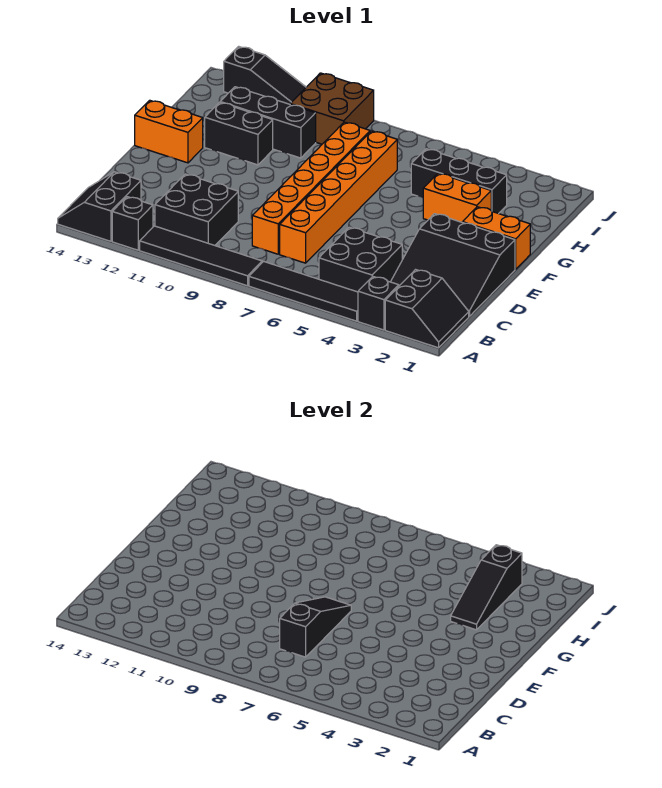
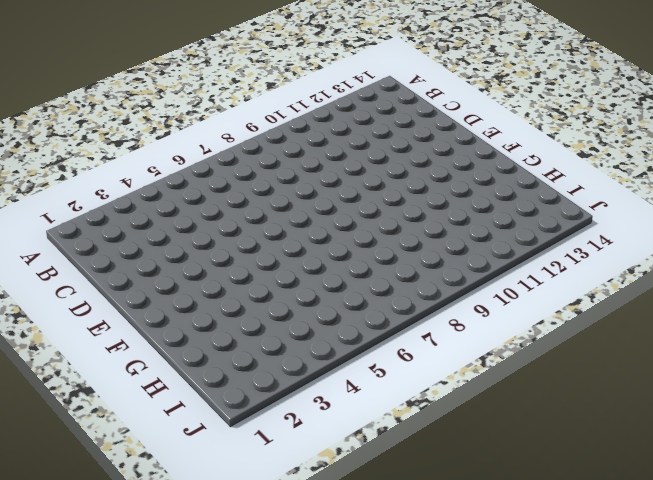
none -> black slope A1:B2 level 1 top 2
none -> black brick A3 level 1
none -> black tile A4:A7 level 1

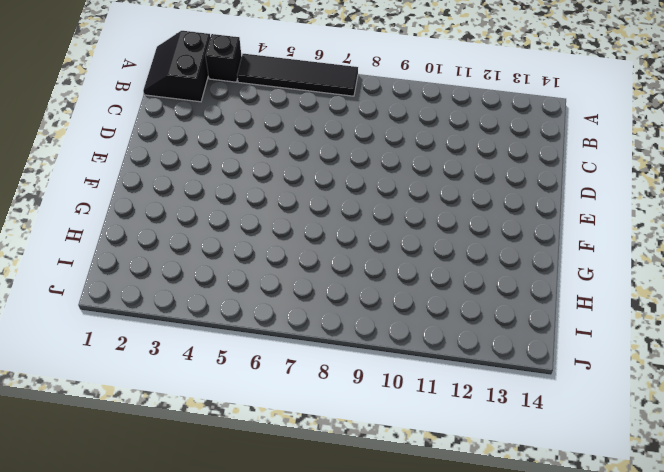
none -> black tile A8:A11 level 1
none -> black brick A12 level 1
none -> black slope A13:B14 level 1 top 13

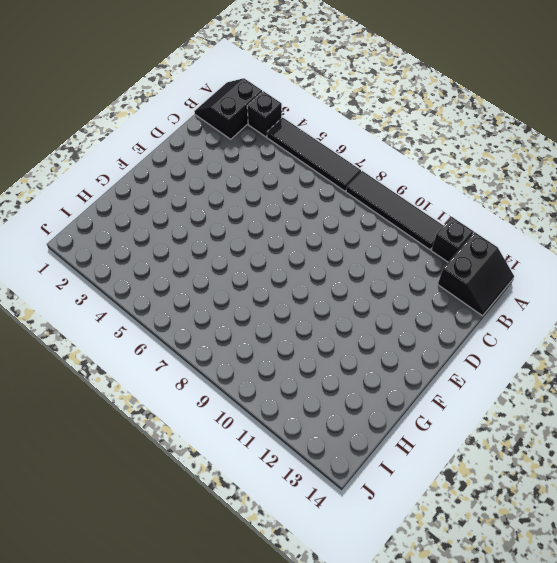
none -> black brick B4:C5 level 1
none -> black brick B10:C11 level 1
none -> black slope C1:E3 level 1 top E

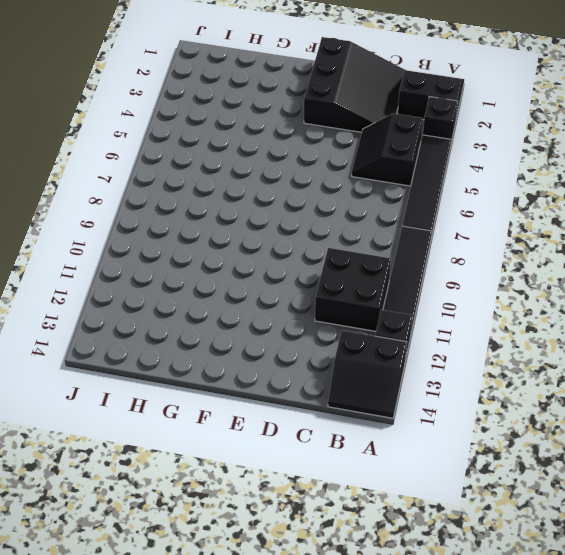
black slope B4:C5 level 1 top B -> black brick B4:C5 level 1
none -> orange brick C7:H7 level 1
none -> orange brick C8:H8 level 1
none -> orange brick F1:F2 level 1

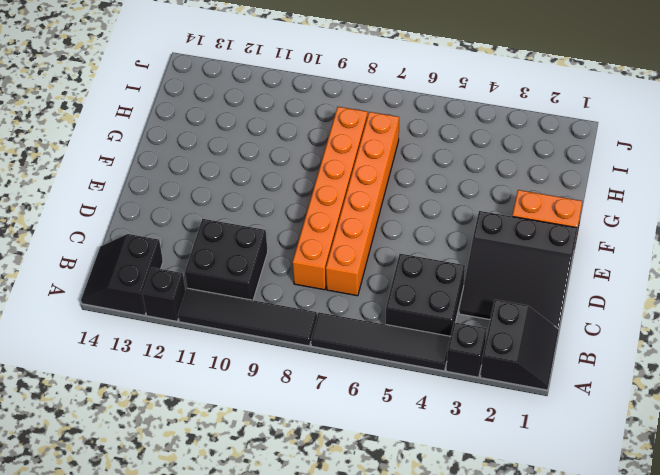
none -> orange brick F13:F14 level 1
none -> orange brick G3:G4 level 1
none -> black brick G11:G12 level 1

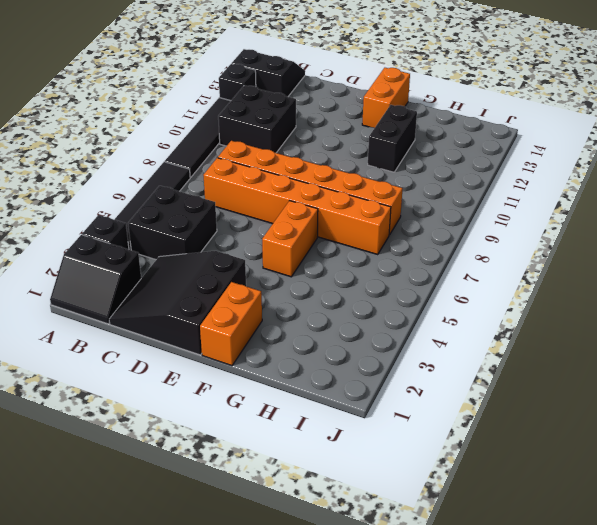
orange brick F5:F6 level 1 -> orange brick G3:G4 level 1
none -> black brick H3:H5 level 1
none -> black brick H10:H12 level 1
none -> brown brick I9:J10 level 1

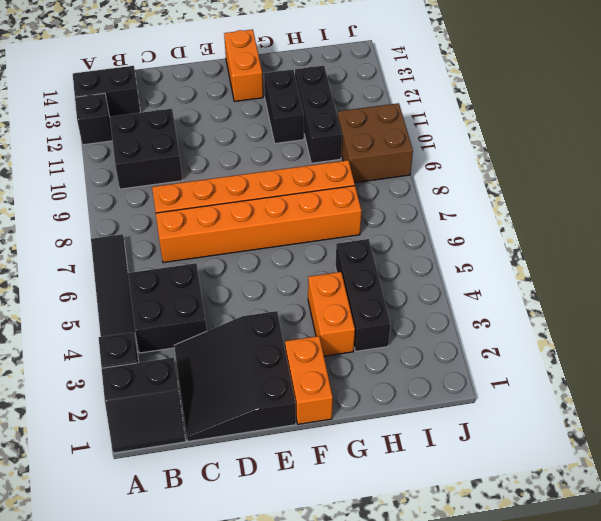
none -> black tile A8:A11 level 1
none -> black slope J11:J13 level 1 top 13
none -> black slope C7:E7 level 2 top C

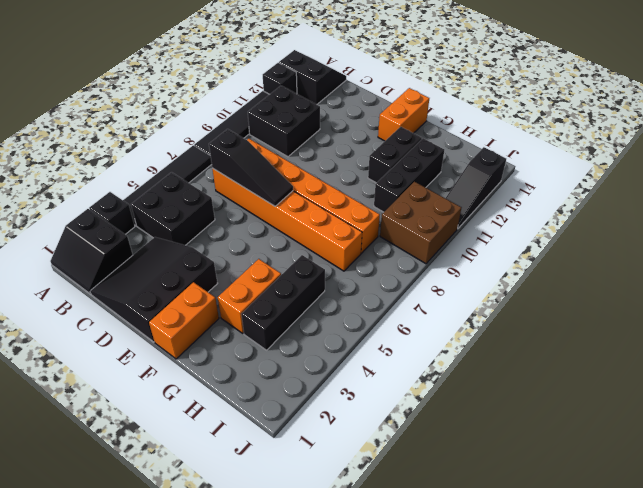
none -> black slope G3:I3 level 2 top I

